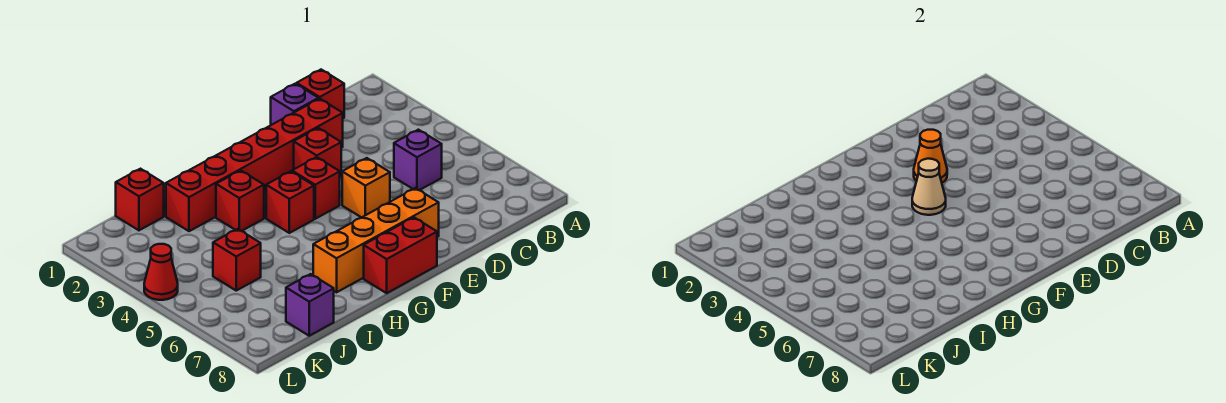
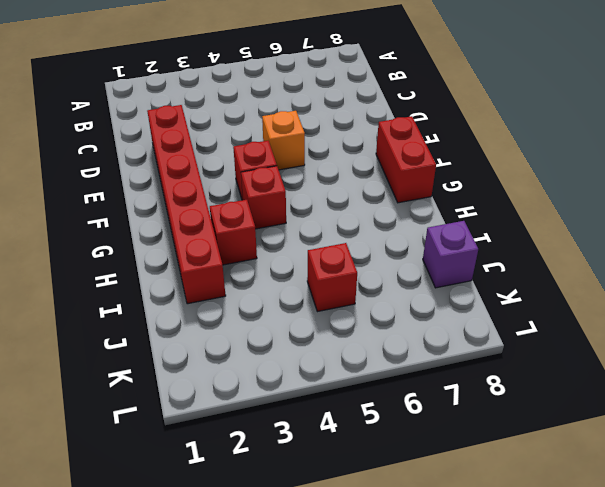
none -> red brick C1 level 1
none -> purple brick C5 level 1
none -> purple brick D1 level 1

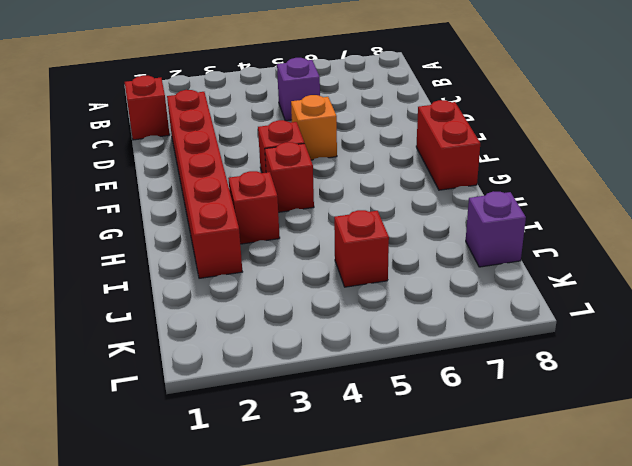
none -> purple brick D1 level 1
none -> red brick E3 level 1
none -> orange brick E7:H7 level 1

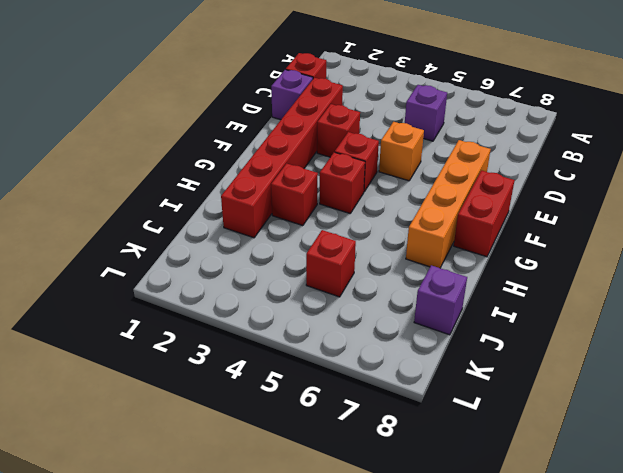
none -> red brick J1 level 1
none -> red cone L4 level 1
none -> orange cone E3 level 2

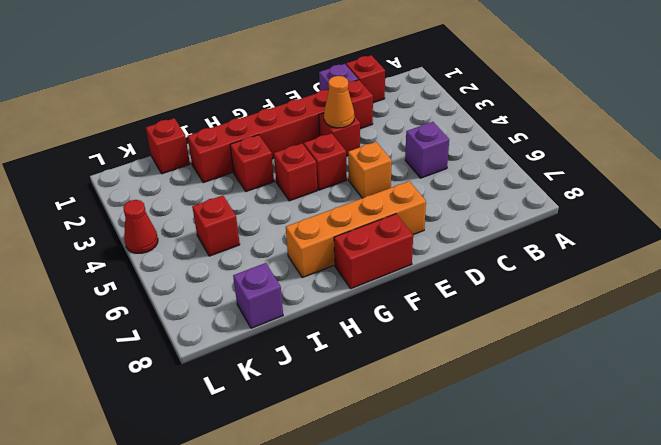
none -> tan cone F4 level 2

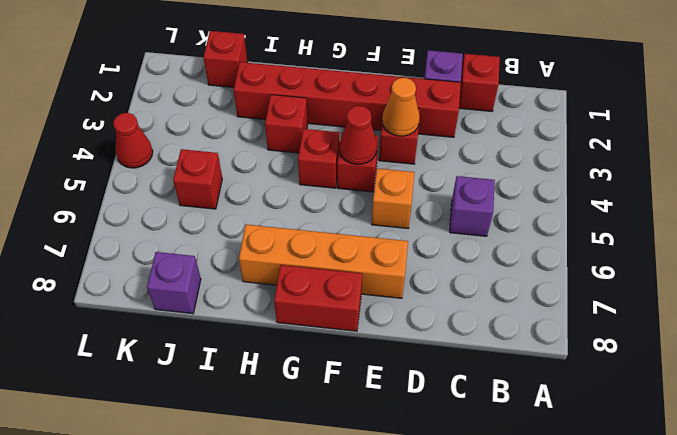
red cone F4 level 2 -> tan cone F4 level 2

